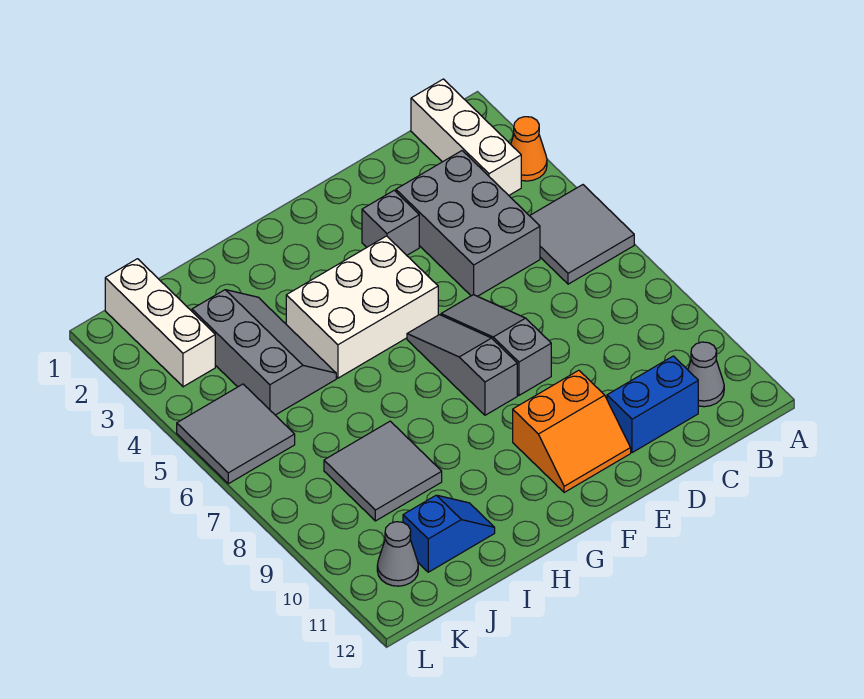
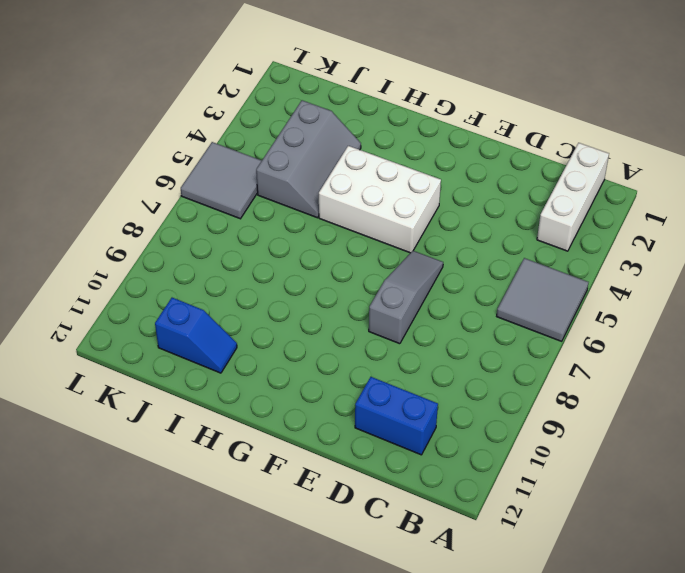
none -> orange cone A3 level 1
none -> grey cone B11 level 1
none -> grey brick C3:D5 level 1

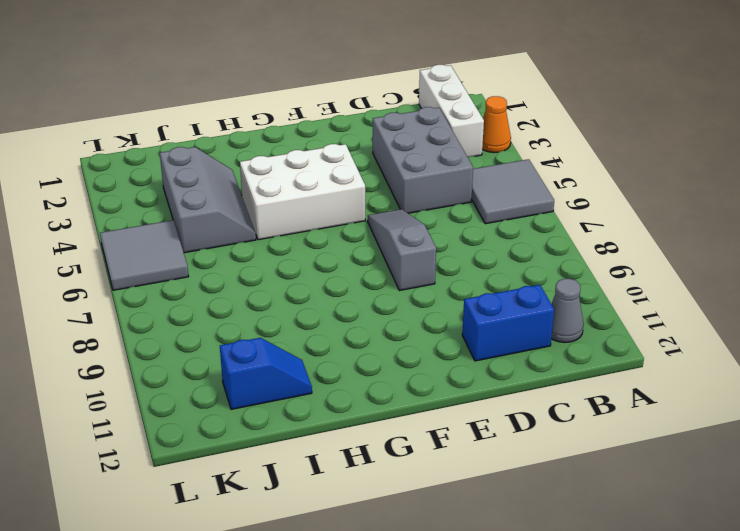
none -> grey brick E3 level 1
none -> orange slope E10:F11 level 1 top 10
none -> grey slope F6:F8 level 1 top 8

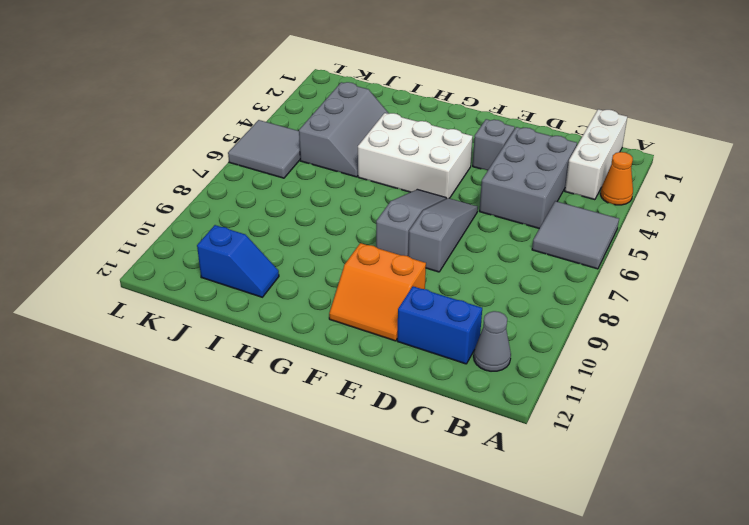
none -> grey tile I8:J9 level 1
none -> white brick K1:K3 level 1
none -> grey cone K11 level 1

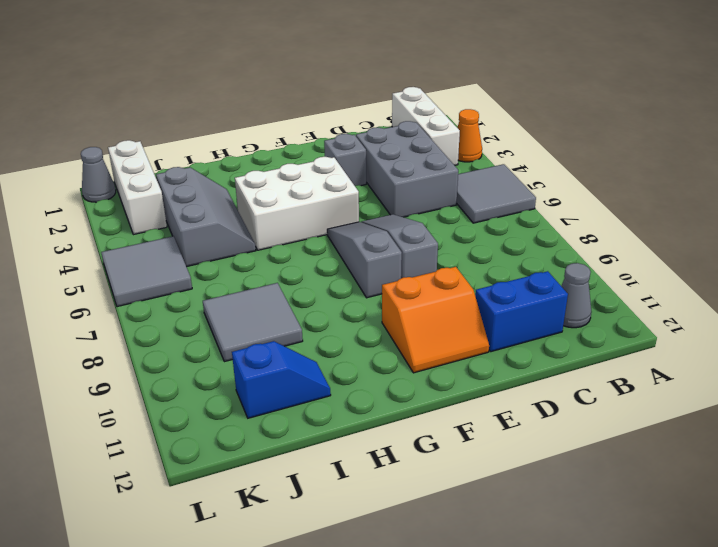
grey cone L1 level 1 -> grey cone K11 level 1

